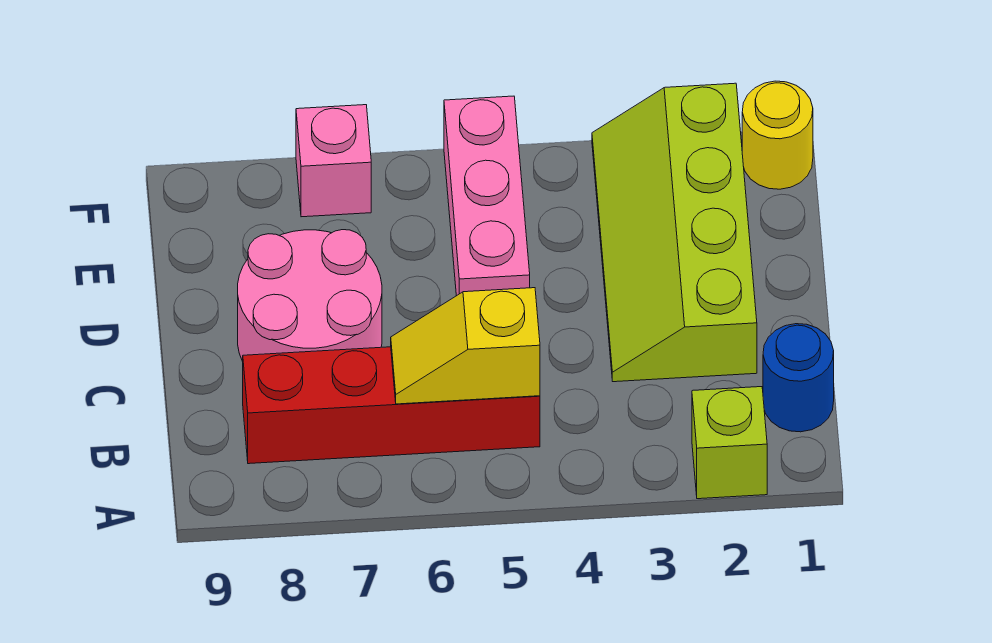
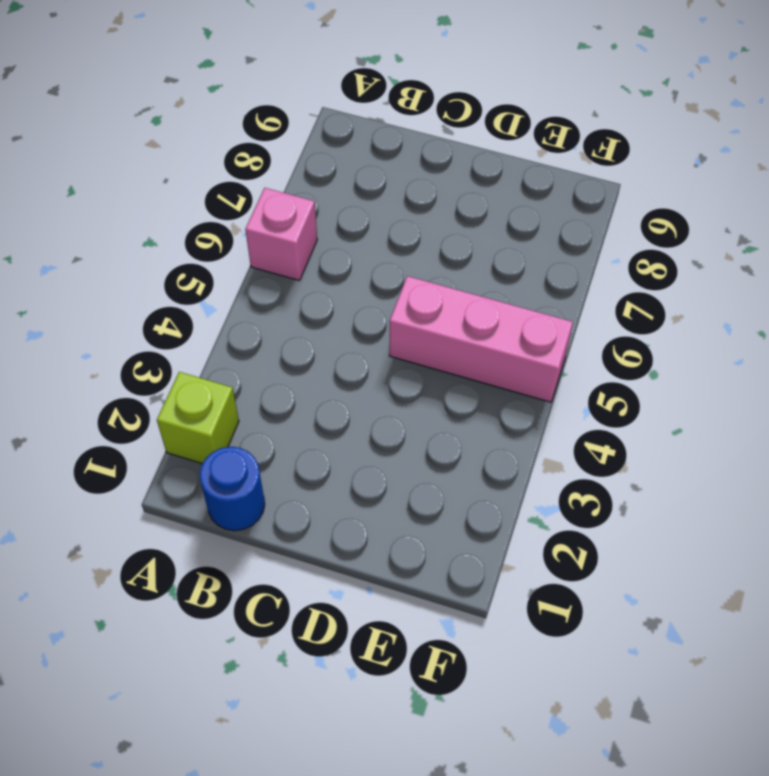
pink brick A6 level 1 -> pink brick F7 level 1
none -> red brick B5:B8 level 1
none -> lime slope C2:F3 level 1 top 2

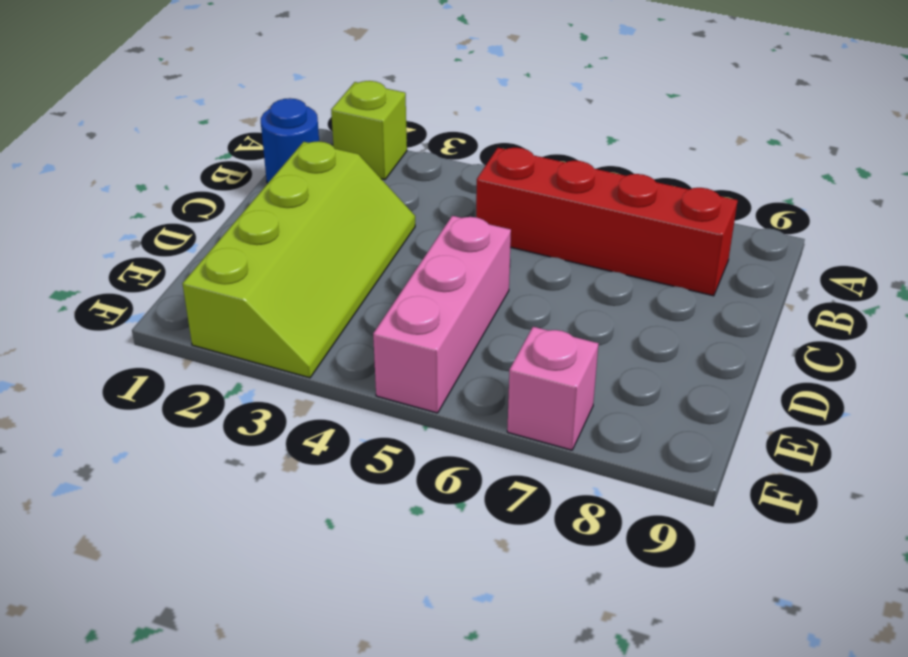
none -> pink round brick C7:D8 level 1
none -> yellow round brick F1 level 1

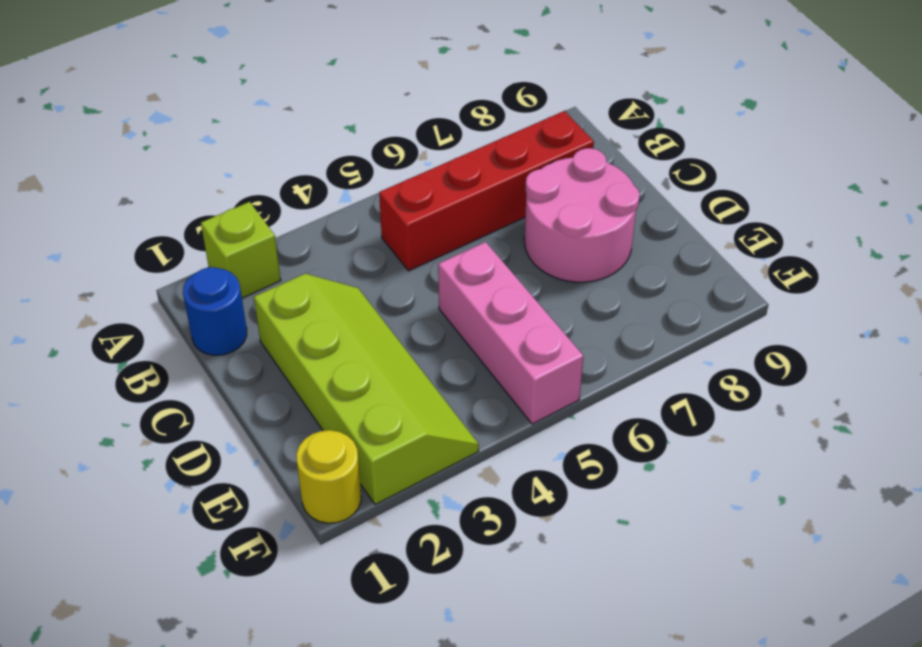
none -> pink brick F7 level 1
none -> yellow slope B5:B6 level 2 top 5

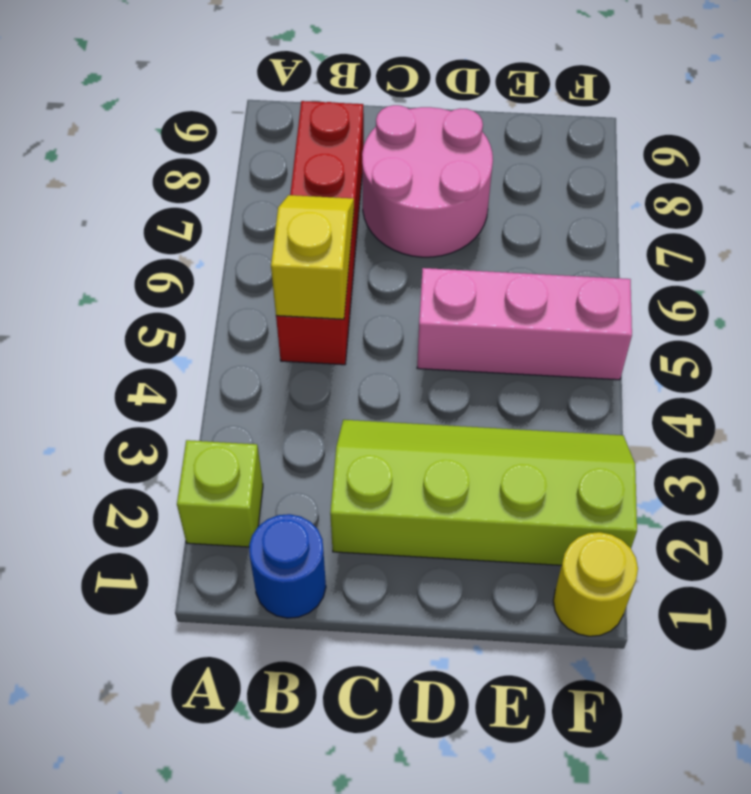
none -> pink brick F7 level 1

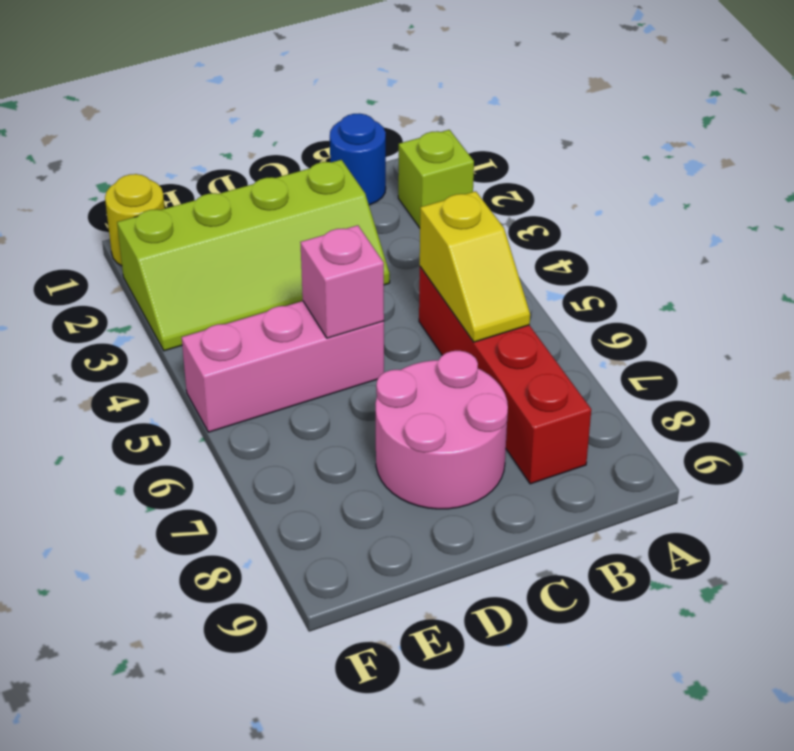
pink brick D5 level 2 -> pink brick F7 level 1

